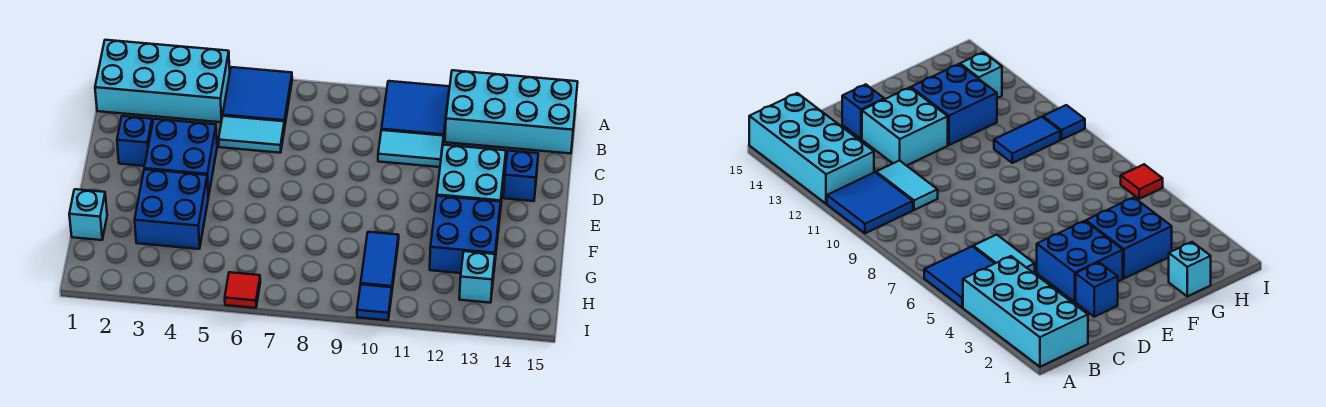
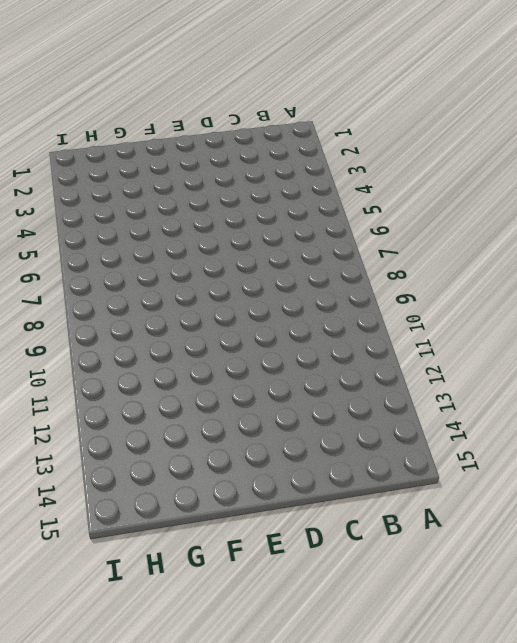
none -> cyan brick A1:B4 level 1
none -> blue tile A5:B6 level 1
none -> blue tile A10:B11 level 1

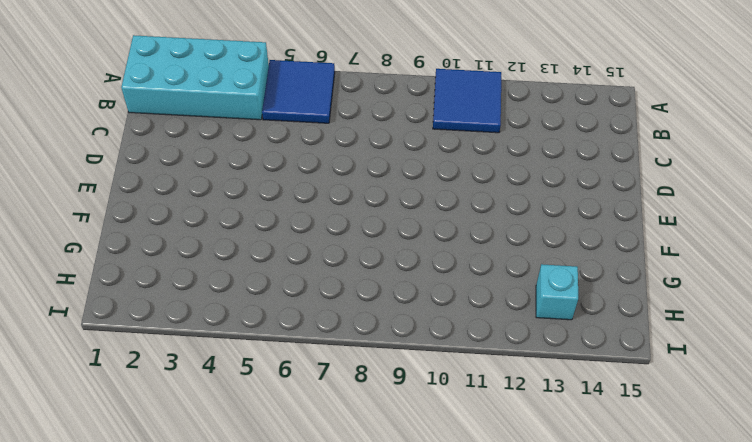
none -> cyan brick A12:B15 level 1
none -> cyan tile C5:C6 level 1
none -> cyan tile C10:C11 level 1

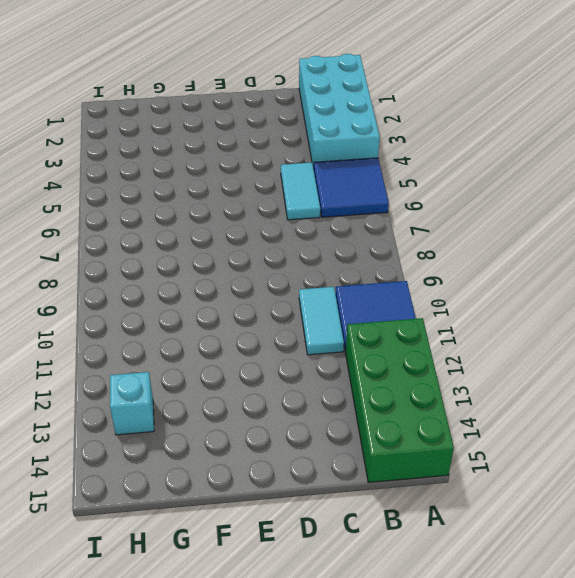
green brick A12:B15 level 1 -> cyan brick A12:B15 level 1
none -> blue brick D2 level 1
none -> blue brick D3:E4 level 1
none -> cyan brick D12:E13 level 1

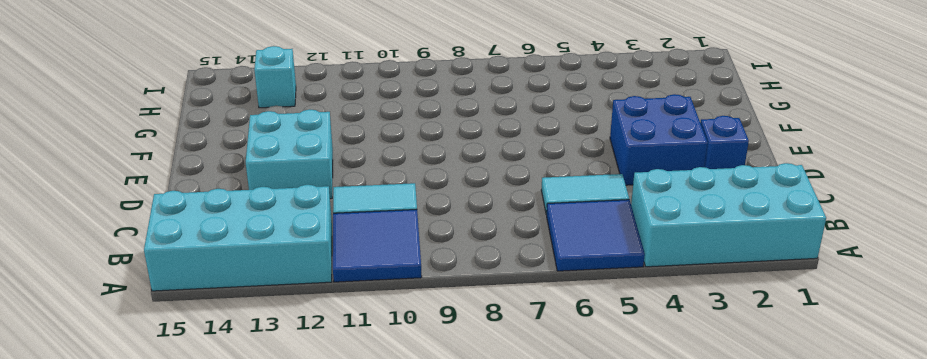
none -> blue brick D14 level 1
none -> blue brick F3:G4 level 1
none -> blue brick F12:G13 level 1

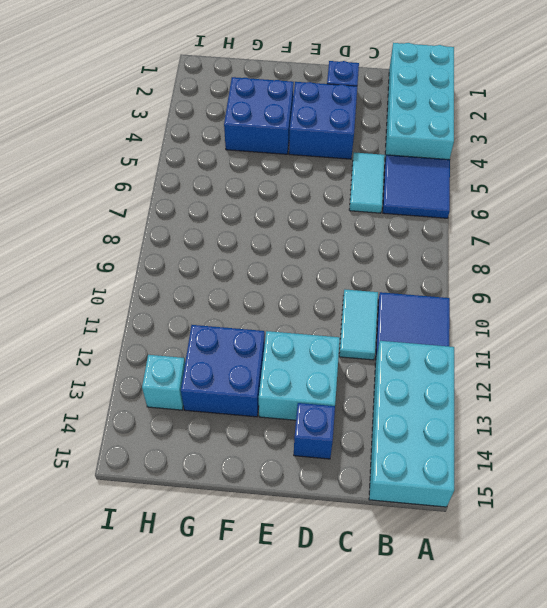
none -> cyan brick G1 level 1
none -> blue tile G10:H10 level 1
none -> red tile I6 level 1

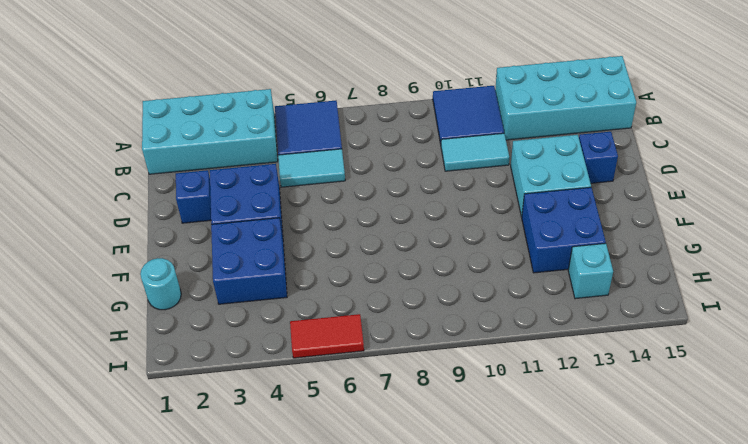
cyan round brick G1 level 1 -> cyan brick G1 level 1
red tile I5:I6 level 1 -> red tile I6 level 1
none -> blue tile G10:H10 level 1
none -> blue tile I10 level 1

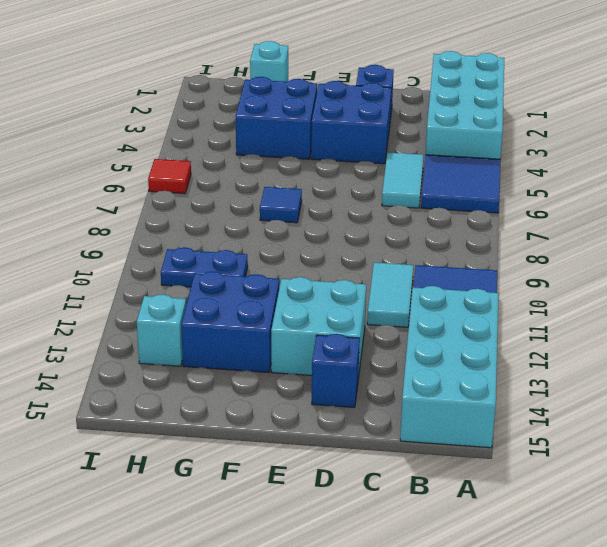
blue tile F7 level 1 -> blue tile I10 level 1
blue plate G10:H10 level 1 -> blue tile G10:H10 level 1

